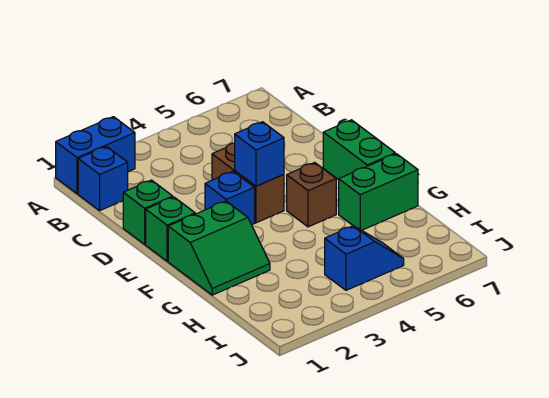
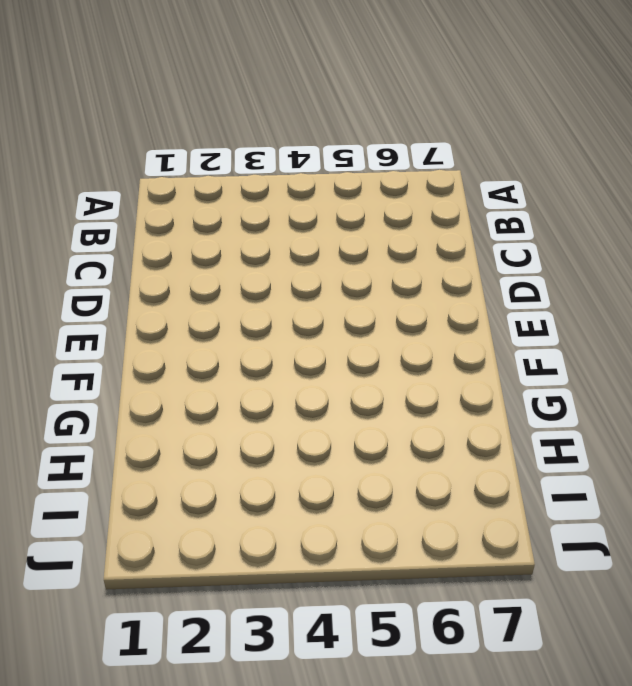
none -> blue brick A1:A2 level 1
none -> blue brick B1 level 1
none -> green brick D1 level 1

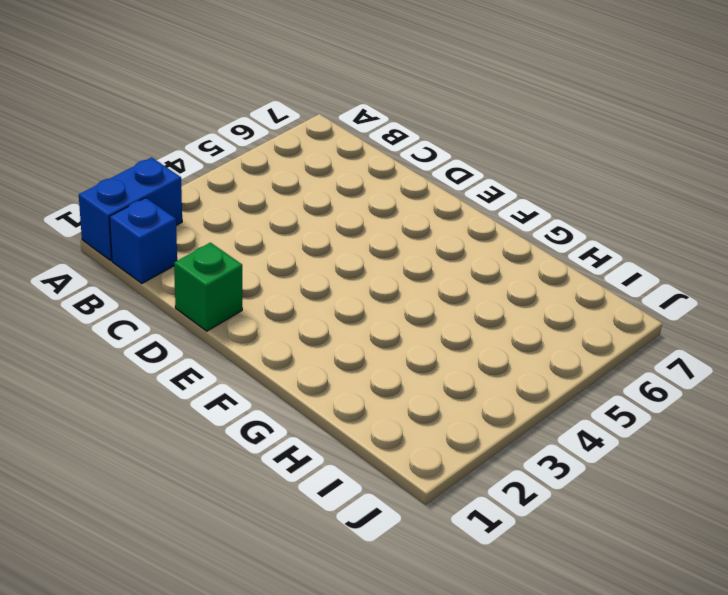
none -> brown brick D4:E4 level 1
none -> green brick E1 level 1
none -> blue brick E3 level 1

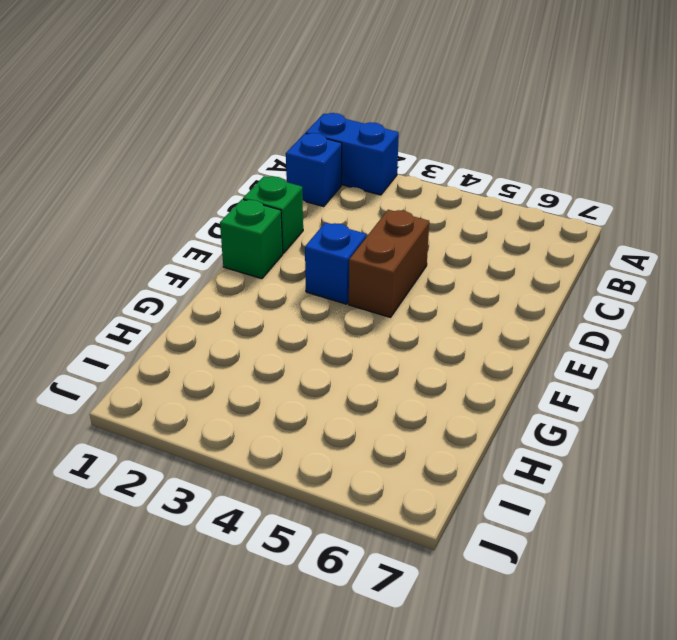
none -> green brick E7:F7 level 1
none -> green slope F1:G2 level 1 top F
none -> brown brick F5 level 1

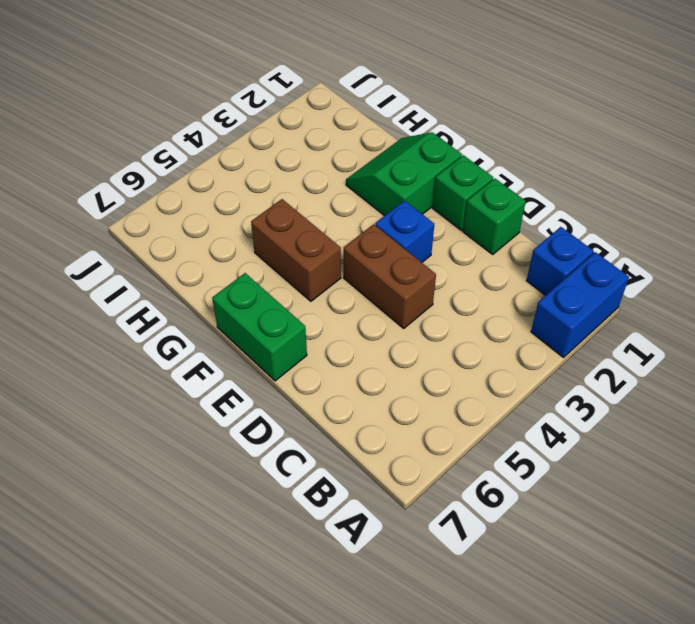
brown brick F5:G5 level 1 -> brown brick F5 level 1
none -> green brick G6:G7 level 1
none -> blue slope I4:I5 level 1 top 4
none -> blue brick E4 level 2

